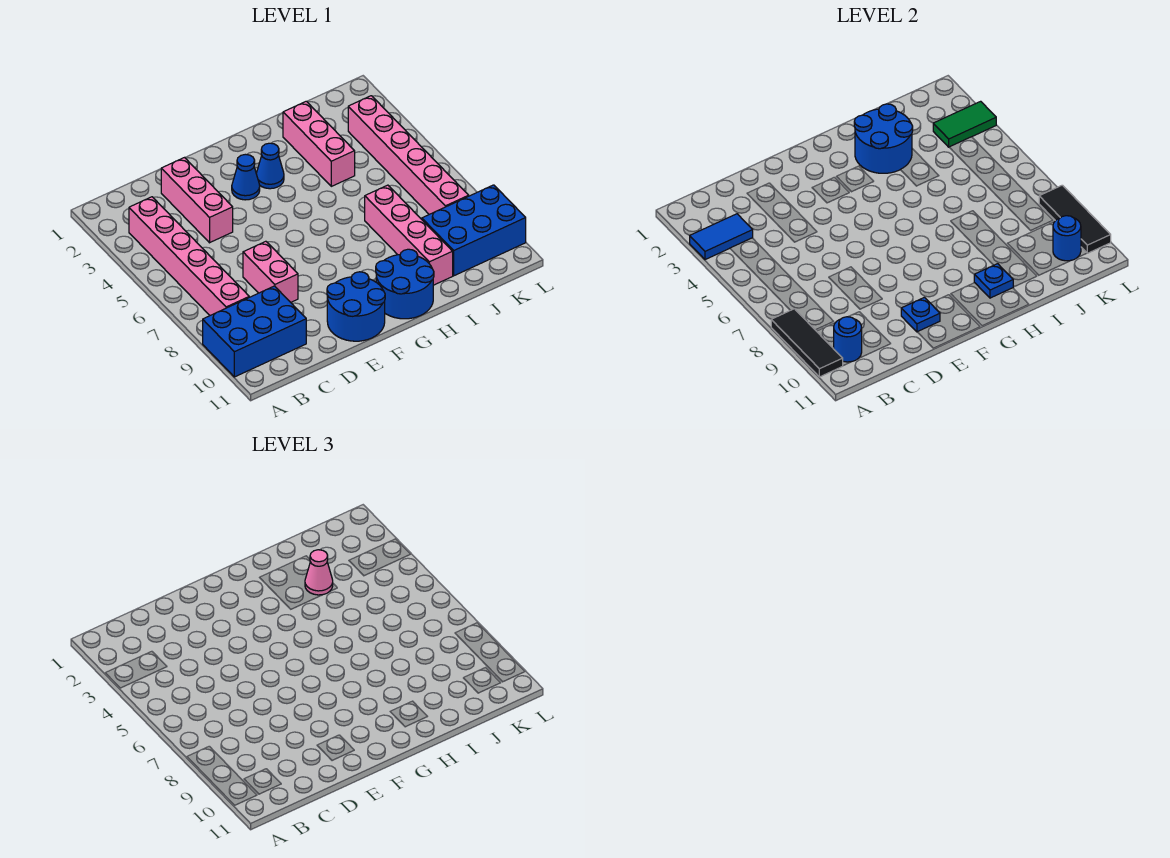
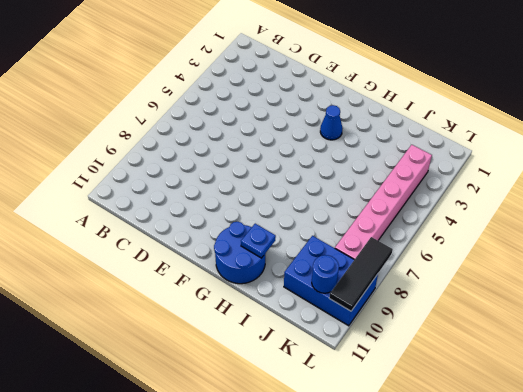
none -> blue brick A9:C10 level 1
none -> pink brick B3:B8 level 1
none -> pink brick D2:D4 level 1

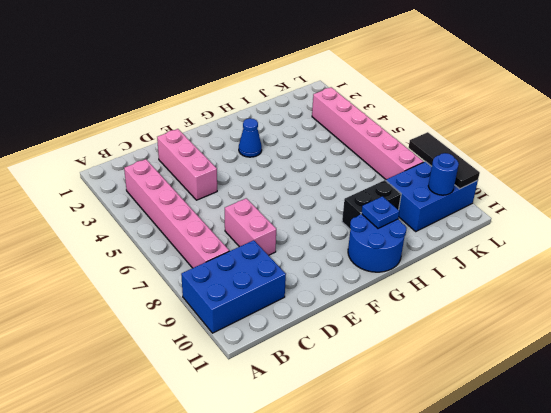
black brick H9:I9 level 1 -> pink brick I7:I10 level 1
none -> blue round brick E10:F11 level 1
none -> blue cone F3 level 1
none -> pink brick I2:I4 level 1

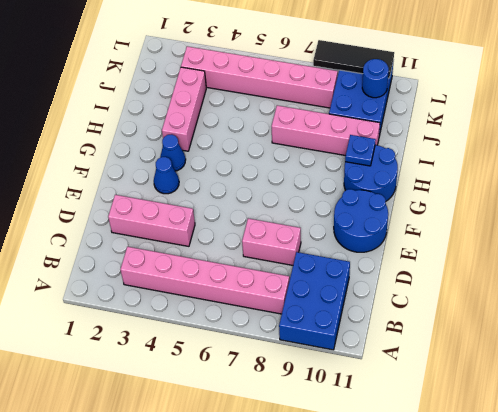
pink brick H3:J3 level 1 -> pink brick I2:I4 level 1
none -> blue tile A3:B3 level 2
none -> black tile A8:A10 level 2
none -> blue round brick B10 level 2

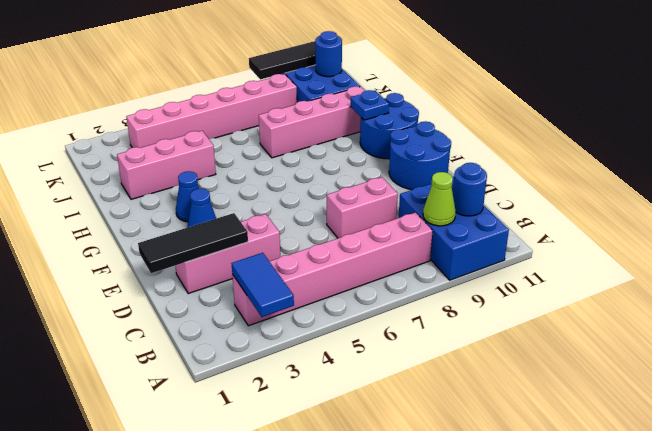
lime cone B9 level 2 -> none
black tile D1:D3 level 2 -> black tile A8:A10 level 2
none -> blue plate E10 level 2
none -> blue round brick H2:I3 level 2
none -> green tile K3:L3 level 2

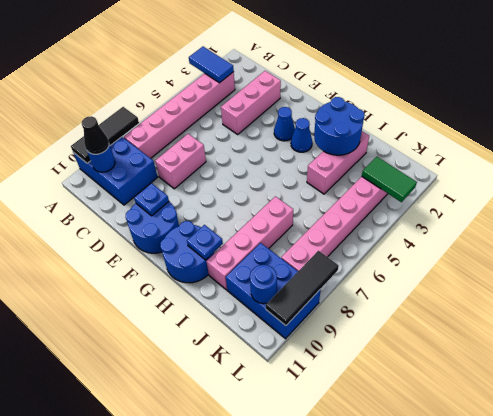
black cone B10 level 3 -> none
none -> pink cone I3 level 3

